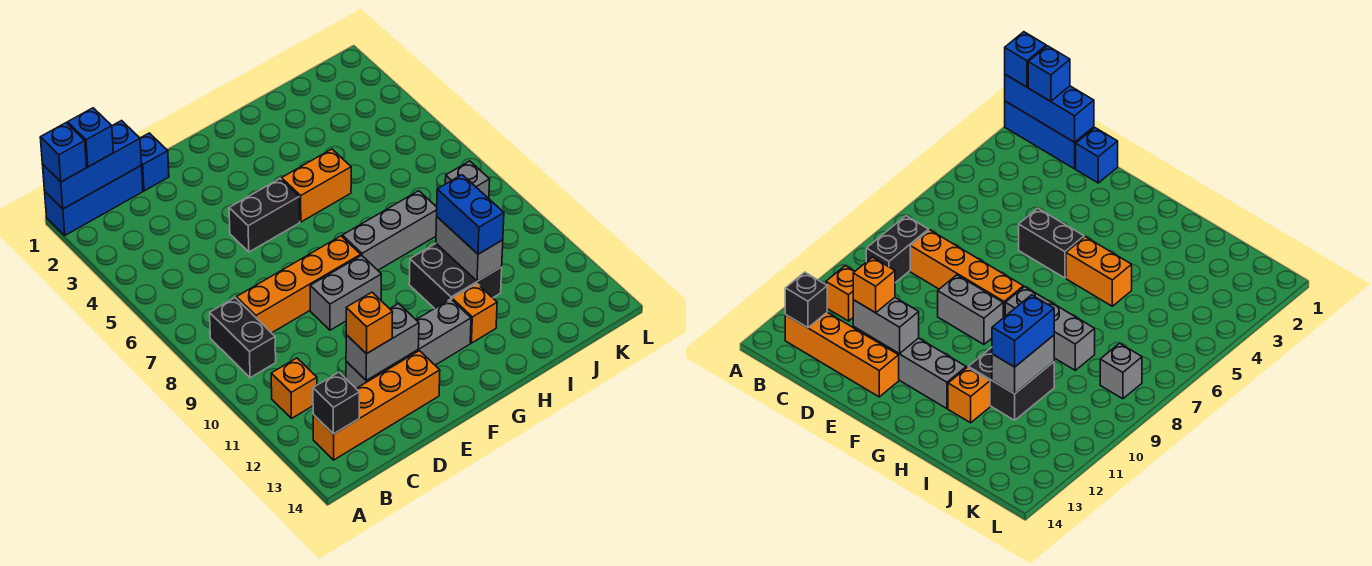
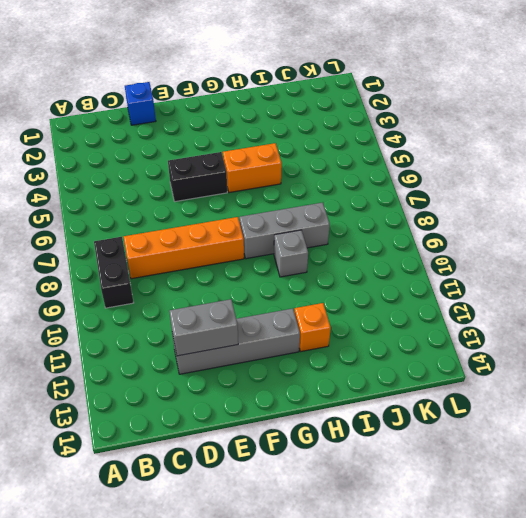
grey brick H9 level 1 -> grey brick K8 level 1
none -> blue brick A1:C1 level 1
none -> orange brick B11 level 1
none -> orange brick B13:E13 level 1

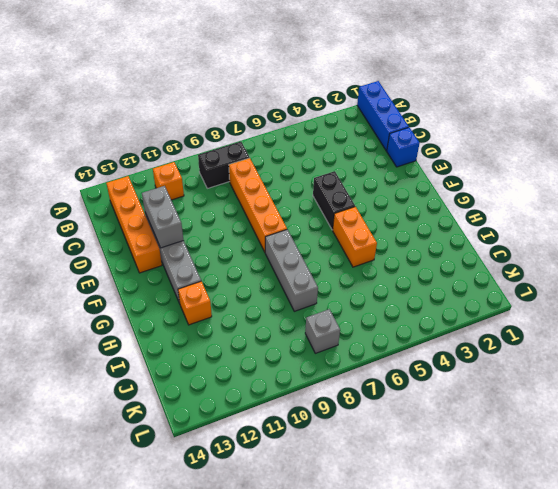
none -> grey brick E9:F9 level 1
none -> black brick H10:I11 level 1
none -> blue brick A1:C1 level 2

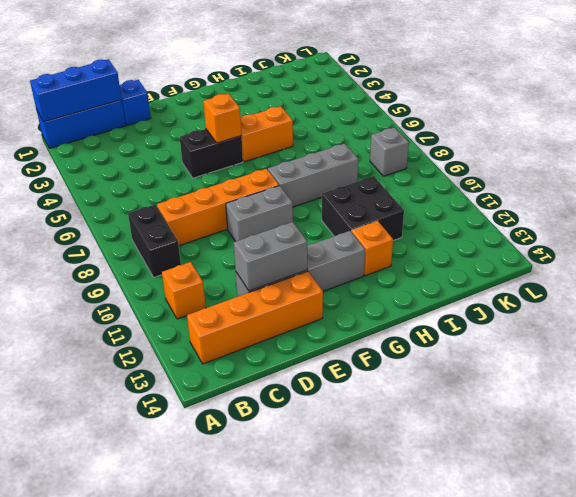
orange brick F5 level 2 -> orange brick D12 level 3
none -> black brick B13 level 2
none -> grey brick I10:I11 level 2
none -> blue brick A1 level 3

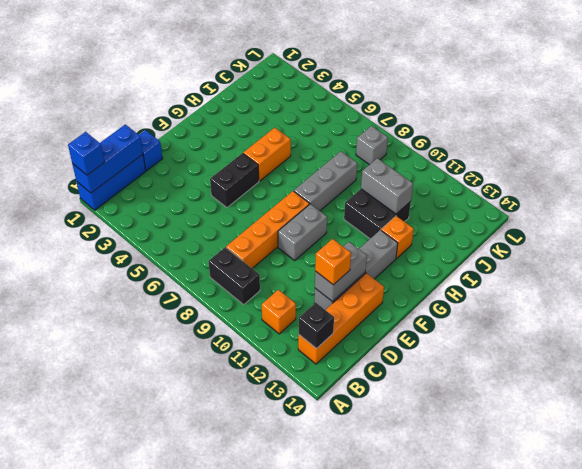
none -> blue brick B1 level 3
none -> blue brick I10:I11 level 3

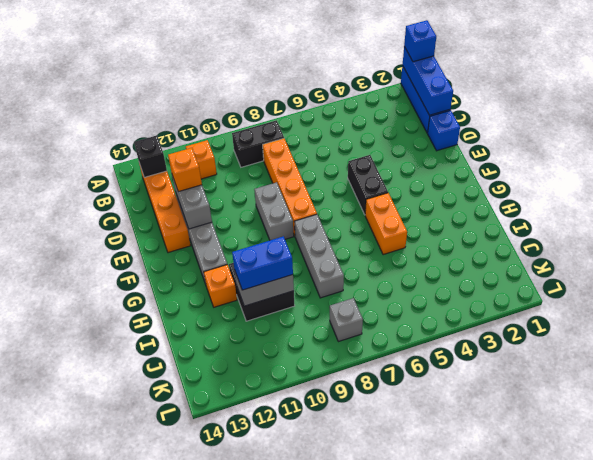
none -> blue brick B1 level 3

